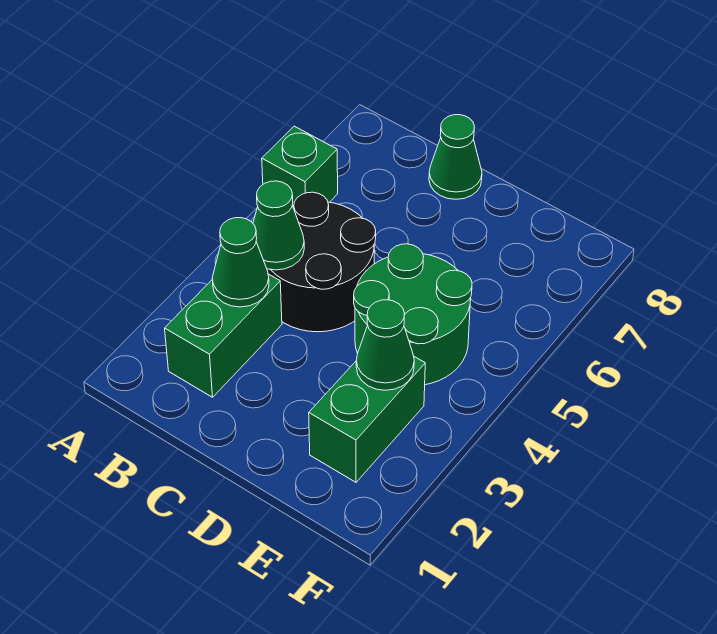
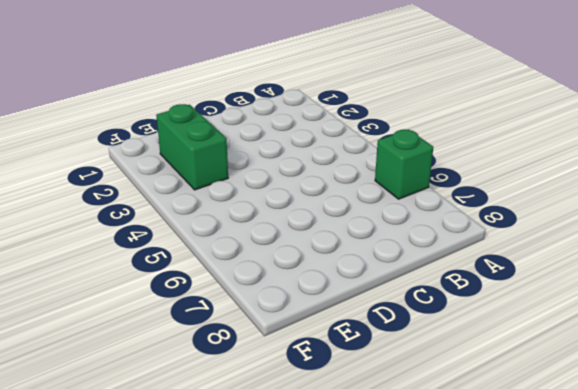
none -> green brick B2:B3 level 1
none -> black round brick B4:C5 level 1

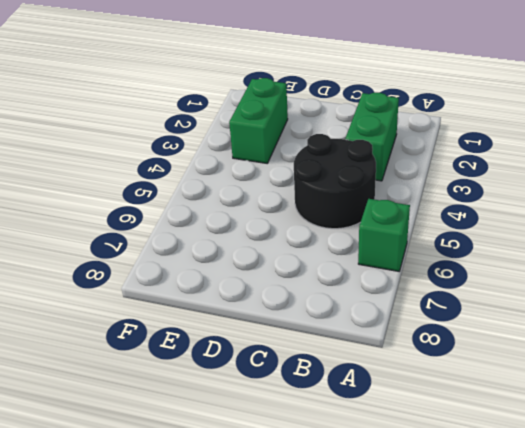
none -> green cone C8 level 1
none -> green round brick D4:E5 level 1

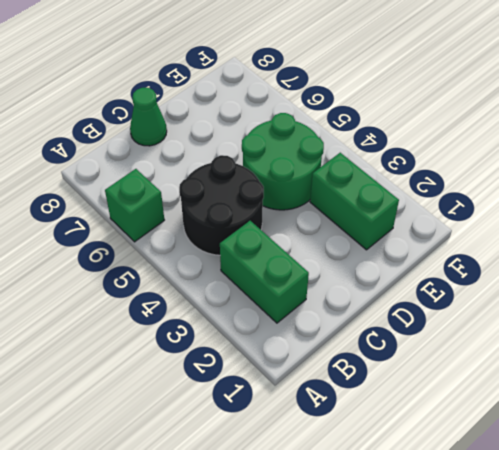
none -> green cone B3 level 2
none -> green cone B4 level 2

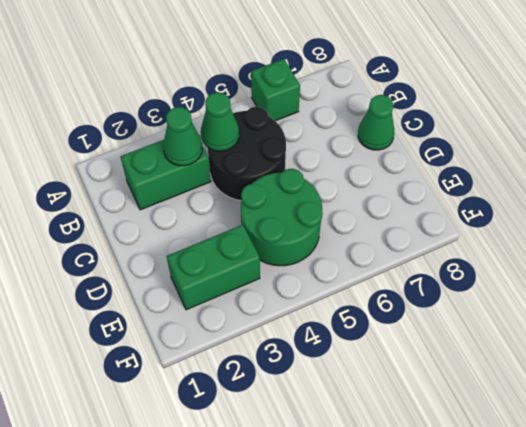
none -> green cone E3 level 2

